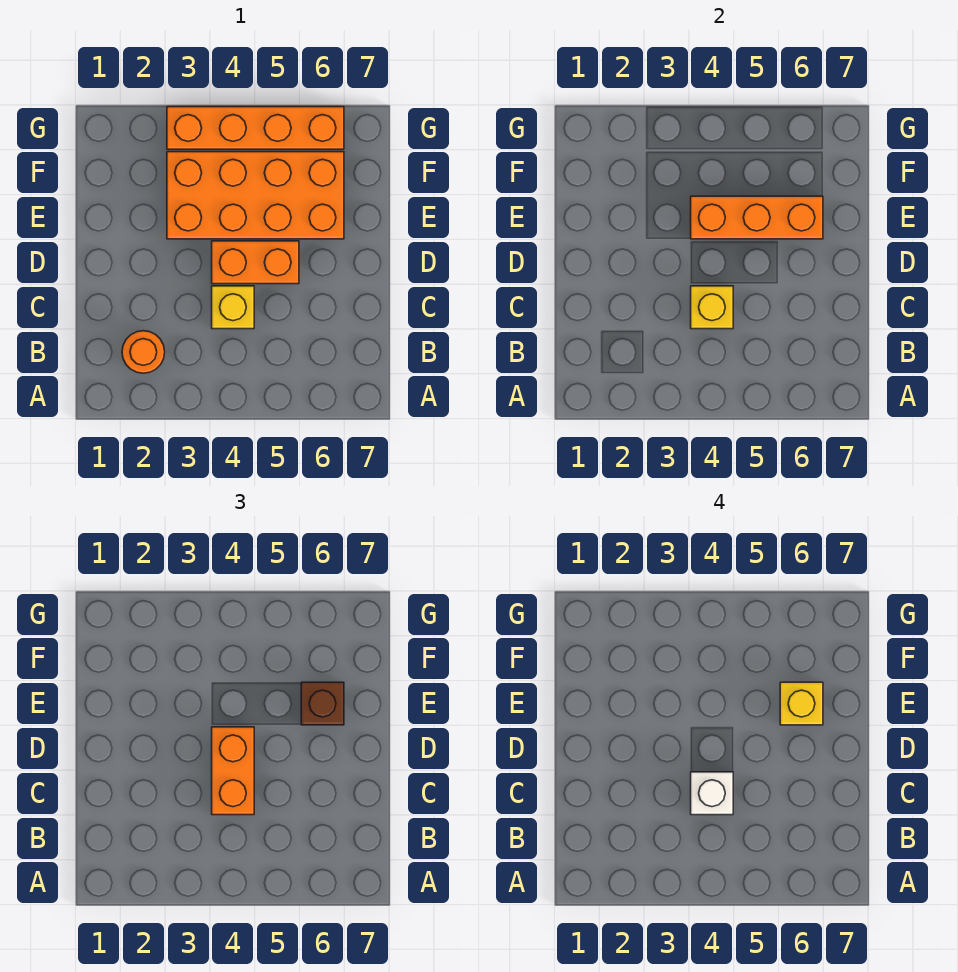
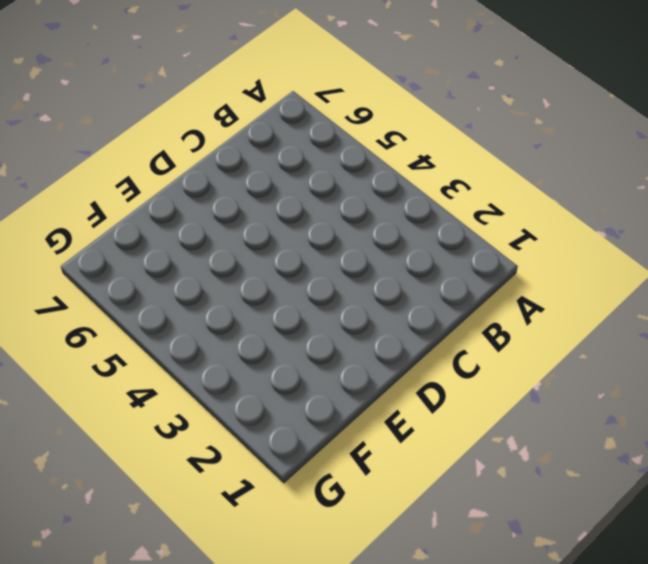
none -> orange round brick B2 level 1
none -> yellow brick C4 level 1

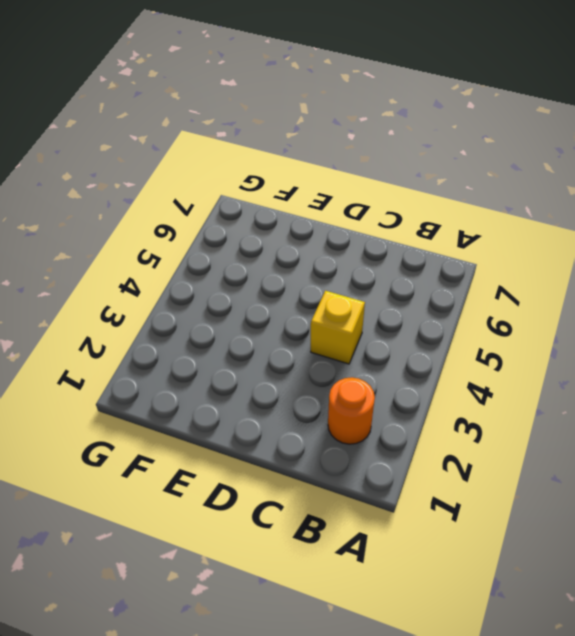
none -> orange brick D4:D5 level 1
none -> orange brick E3:F6 level 1

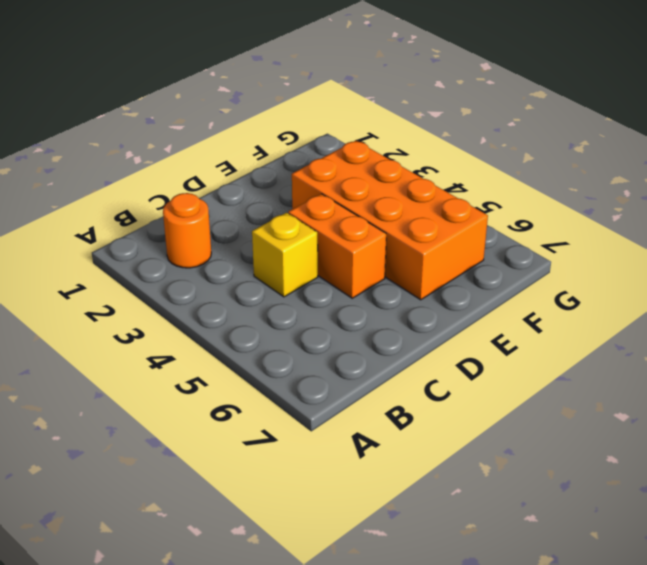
none -> orange brick G3:G6 level 1
none -> yellow brick C4 level 2

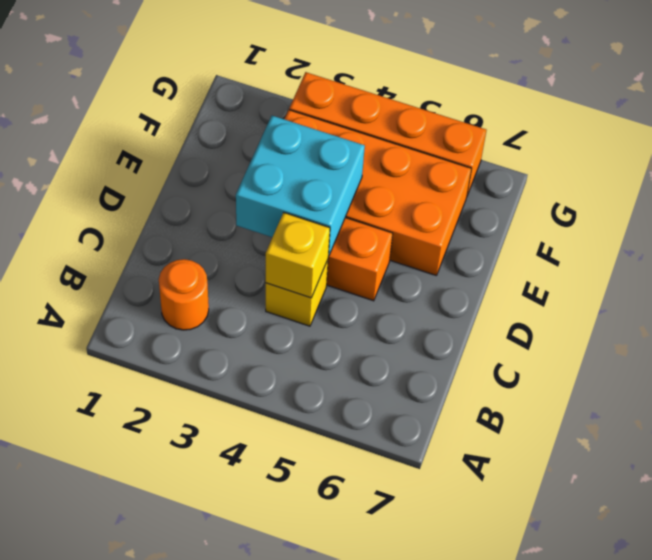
cyan brick D3:E4 level 2 -> orange brick E4:E6 level 2
none -> orange brick C4:D4 level 3
none -> brown brick E6 level 3

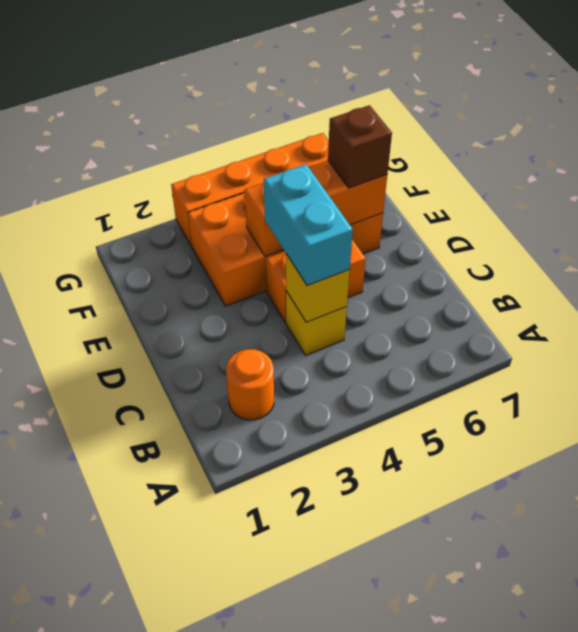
cyan brick C4:D4 level 3 -> orange brick C4:D4 level 3
none -> white brick C4 level 4
none -> yellow brick E6 level 4

